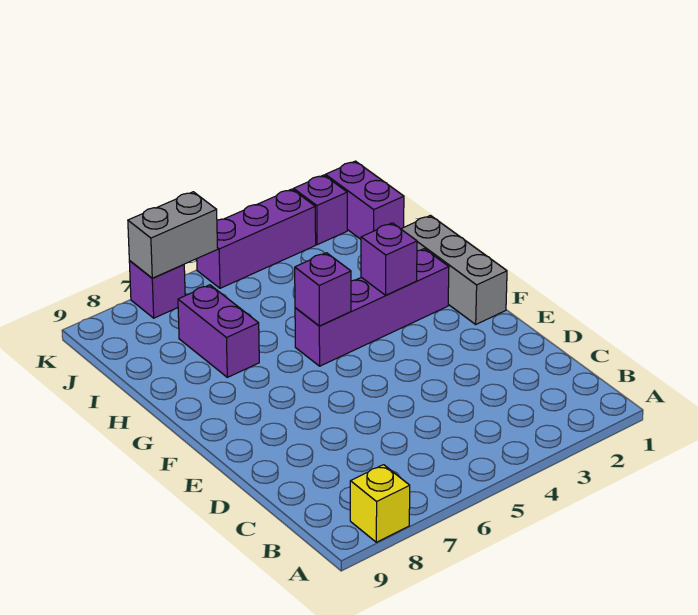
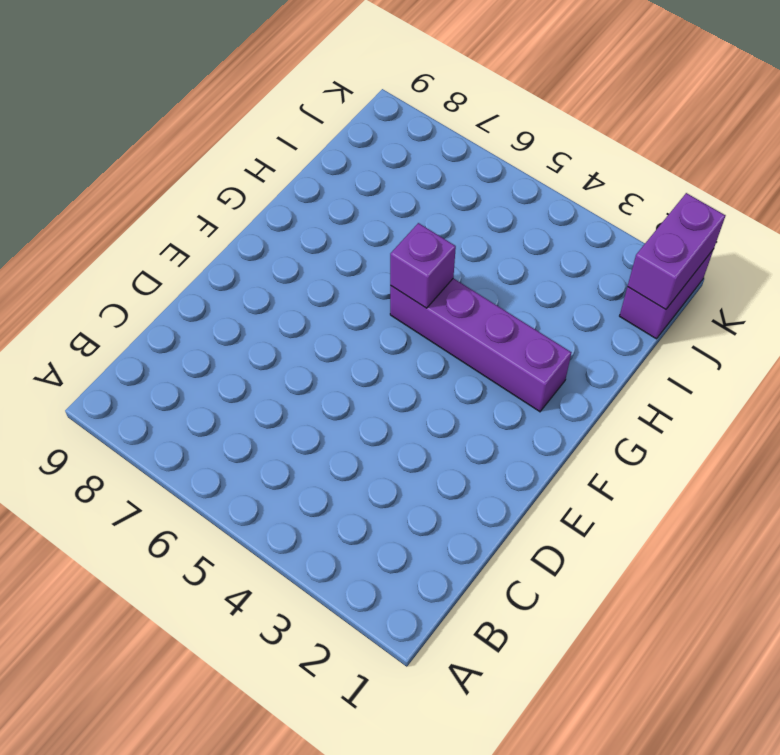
purple brick J1:K1 level 2 -> purple brick H7:I7 level 1
none -> yellow brick A8 level 1
none -> grey brick F1:H1 level 1

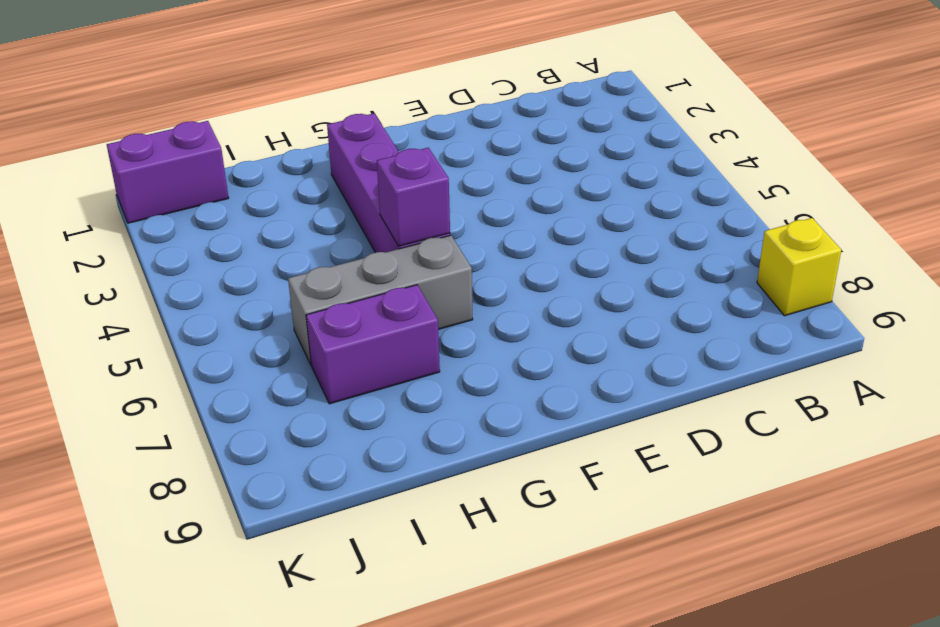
grey brick G6:I6 level 1 -> grey brick F1:H1 level 1
none -> purple brick K2 level 1
none -> purple brick K3:K5 level 1

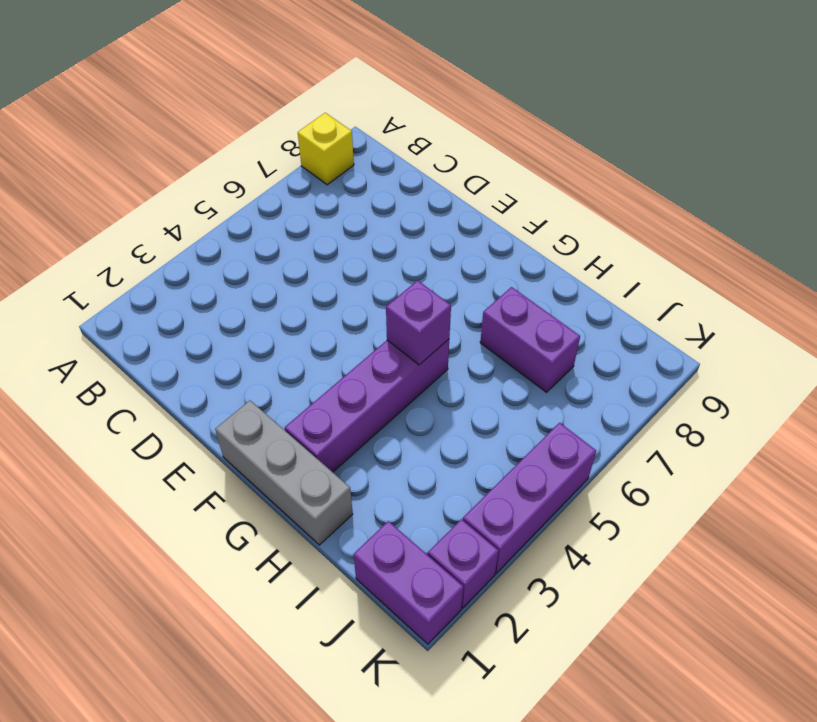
none -> purple brick K7 level 1
none -> purple brick G3 level 2

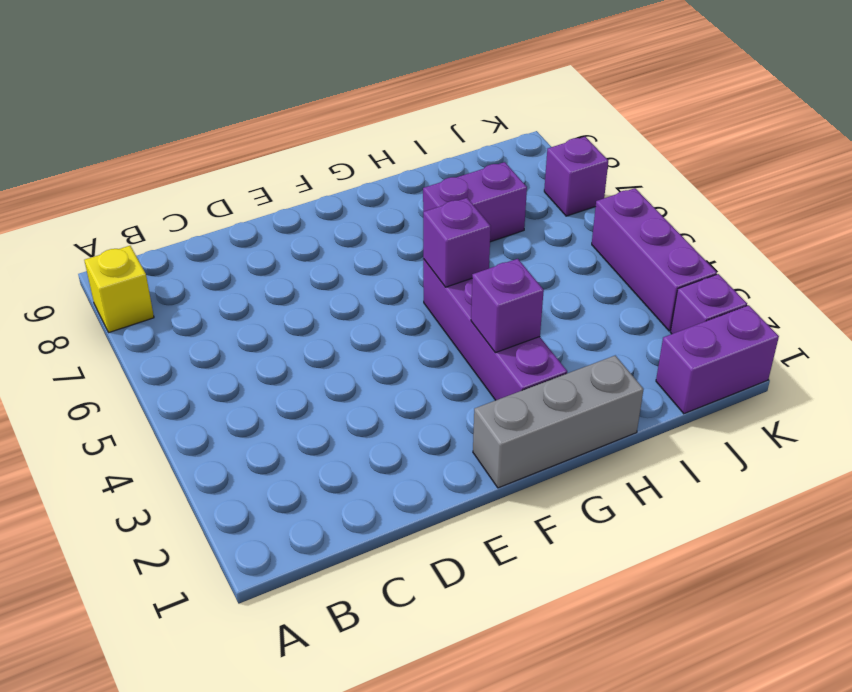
none -> grey brick K6:K7 level 2

